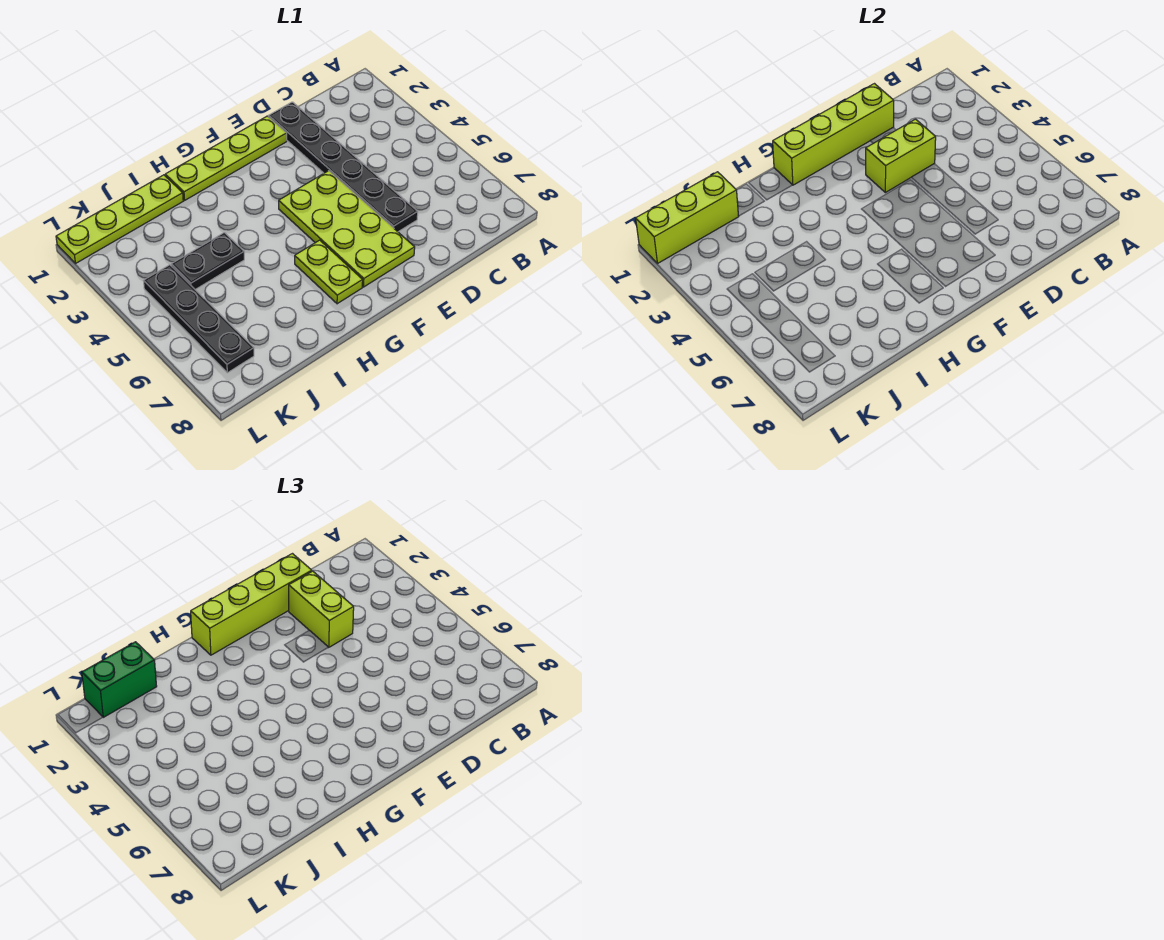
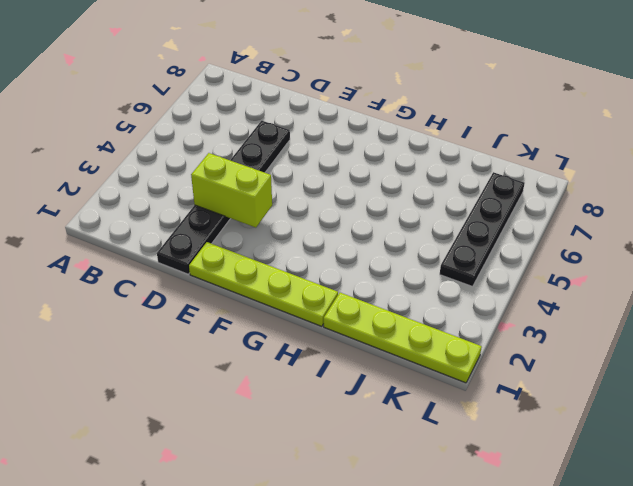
none -> lime plate E4:F7 level 1
none -> lime plate G6:G7 level 1
none -> black plate I4:J4 level 1

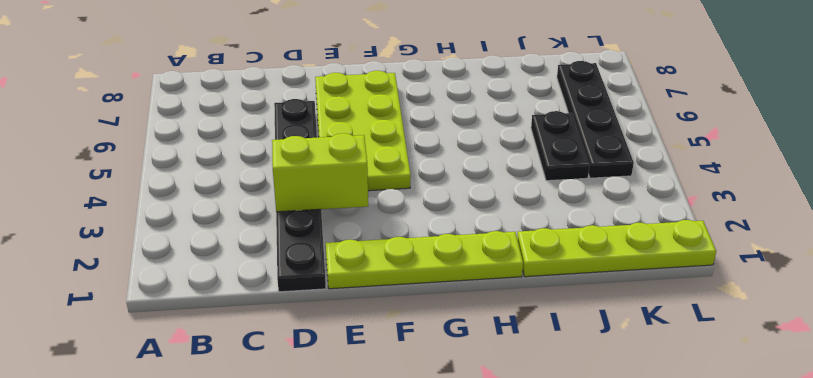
black plate J4:J5 level 1 -> black plate I4:J4 level 1
none -> lime plate G6:G7 level 1
none -> lime brick D1:G1 level 2
none -> lime brick J1:L1 level 2

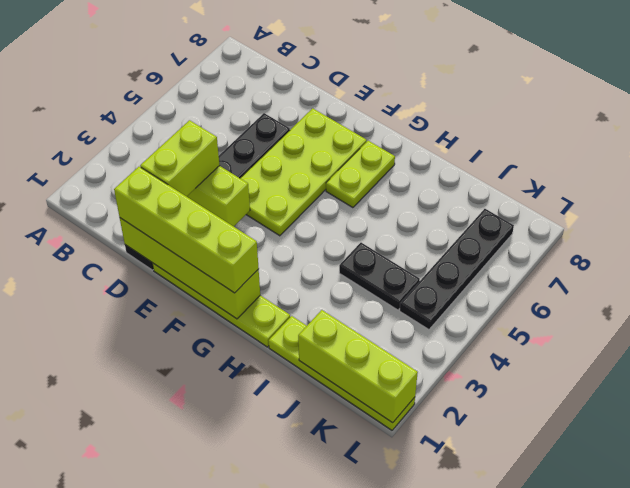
none -> green brick J1:K1 level 3

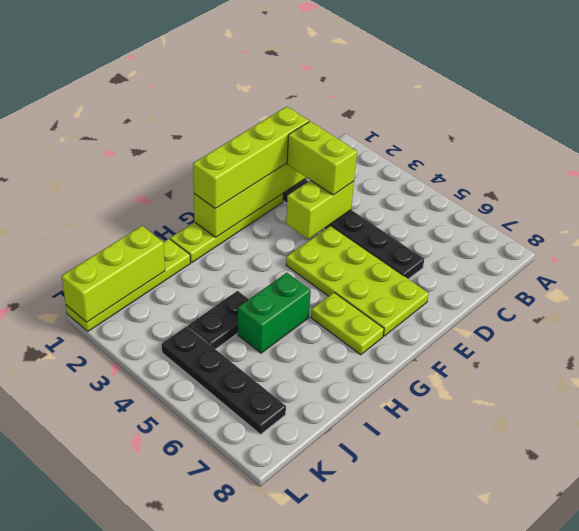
green brick H5:I5 level 1 -> green brick J1:K1 level 3

